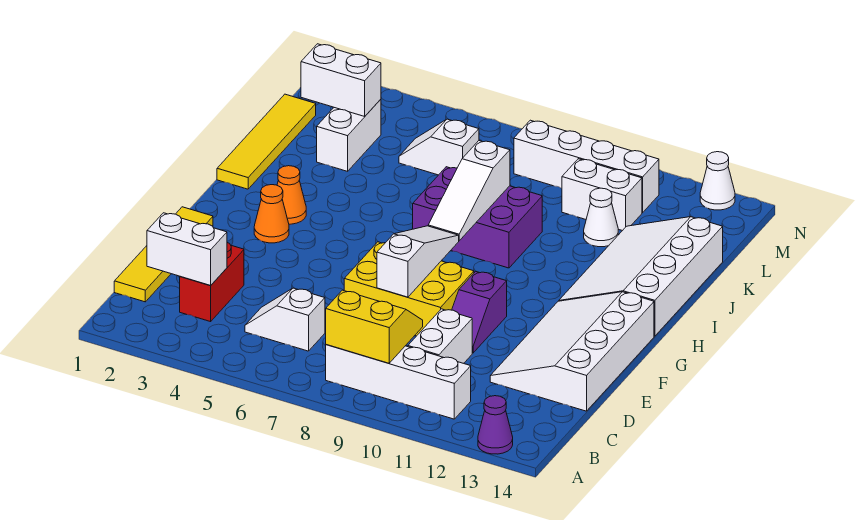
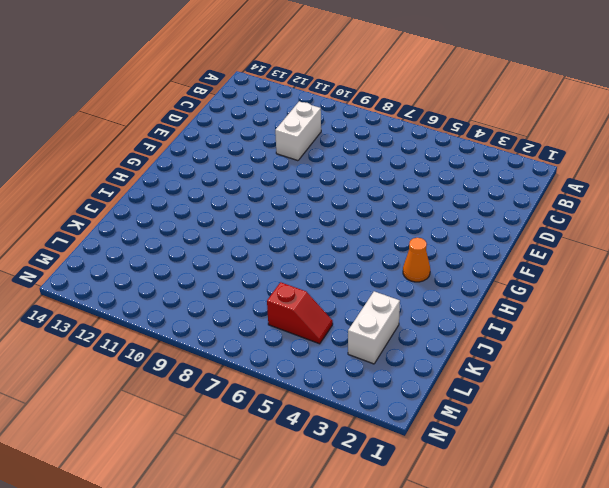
red slope L5:L6 level 1 top 6 -> white slope L5:L6 level 1 top 6
none -> purple cone A13 level 1
none -> white brick B8:B11 level 1
none -> yellow tile C1:F1 level 1

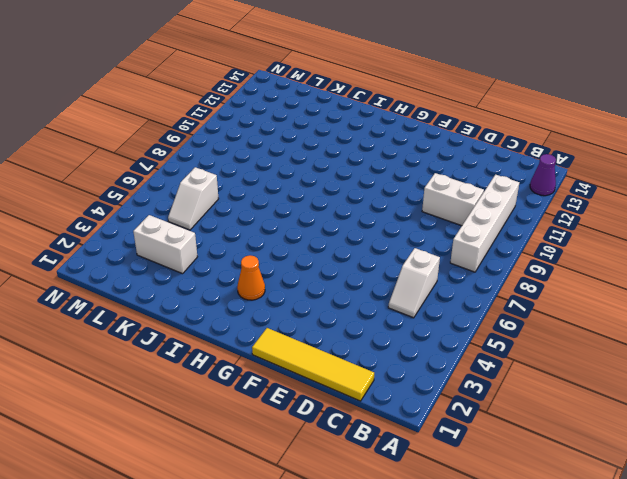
none -> red brick C3:D3 level 1
none -> white slope D12:G14 level 1 top 14
none -> yellow brick E7:F9 level 1

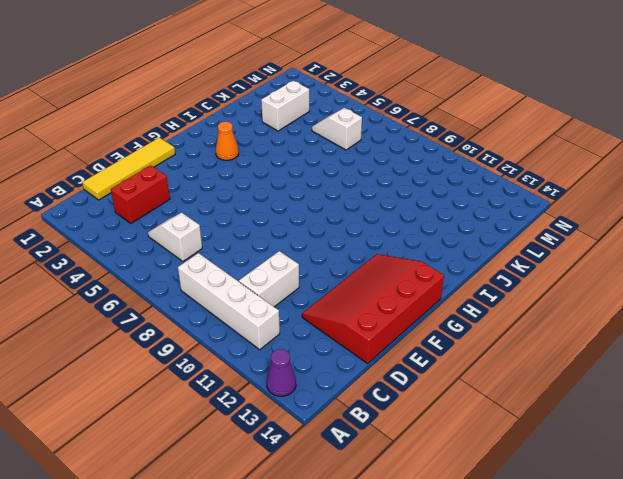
red slope D12:G14 level 1 top 14 -> white slope D12:G14 level 1 top 14
none -> yellow brick E7:F9 level 1
none -> purple slope E10:F10 level 1 top F
none -> orange cone G3 level 1

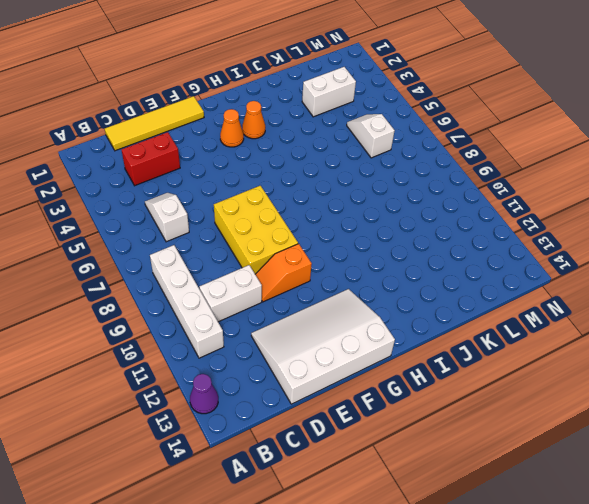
orange slope E10:F10 level 1 top F -> purple slope E10:F10 level 1 top F
none -> white slope H12:K14 level 1 top 14
none -> yellow tile I1:L1 level 1
none -> purple brick I7:J9 level 1

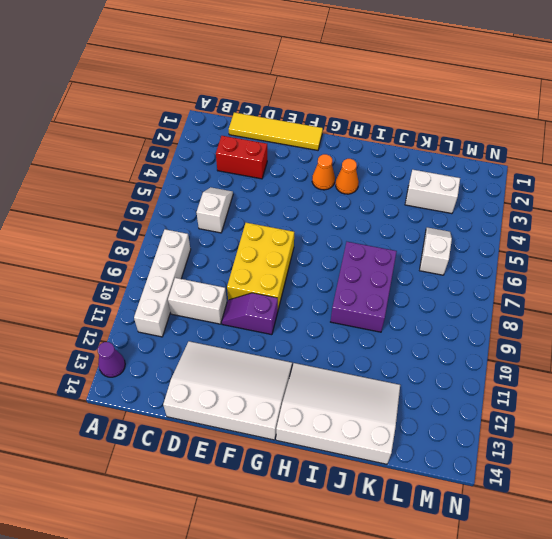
none -> yellow tile I1:L1 level 1
none -> white cone K11 level 1
none -> white brick L10:L11 level 1

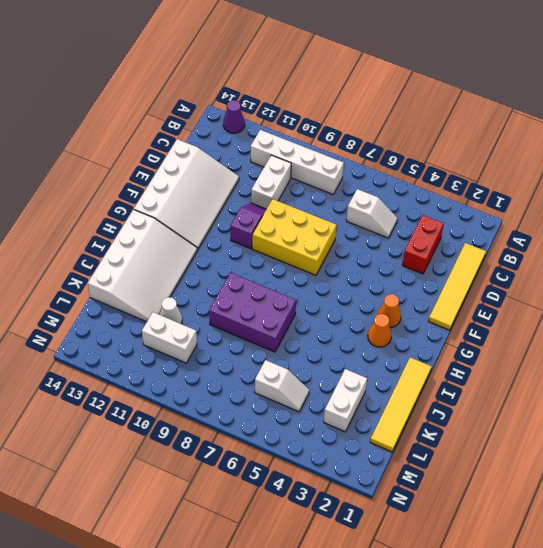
none -> white brick M8:M11 level 1
none -> white cone N13 level 1
none -> yellow slope B8:C9 level 2 top B

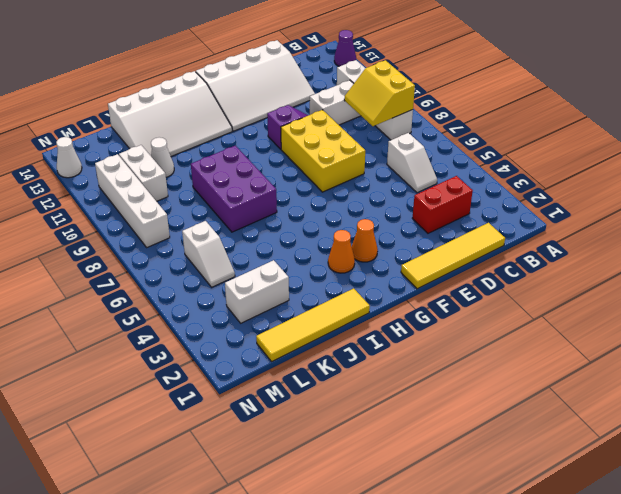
none -> white brick C2:C3 level 2
none -> white slope E8:G8 level 2 top E
none -> white slope H8:J8 level 2 top J

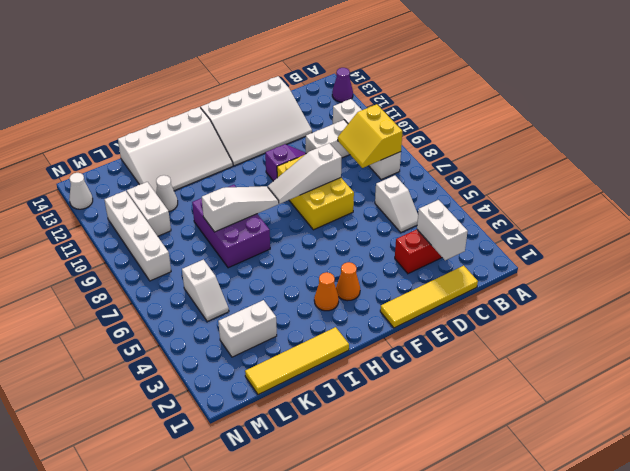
none -> white brick L2:L3 level 2

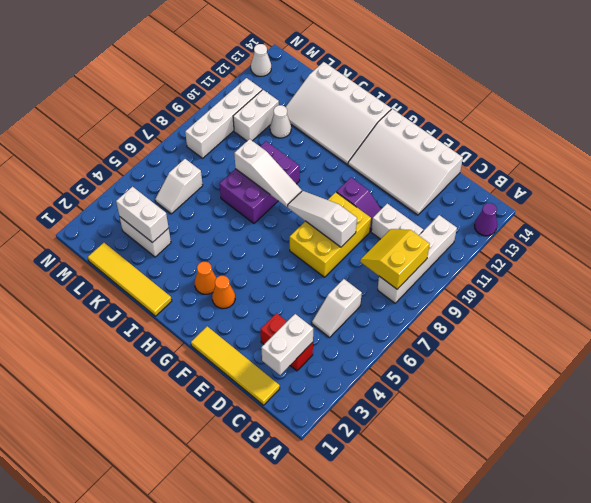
white brick K3:L3 level 2 -> white brick L2:L3 level 2

